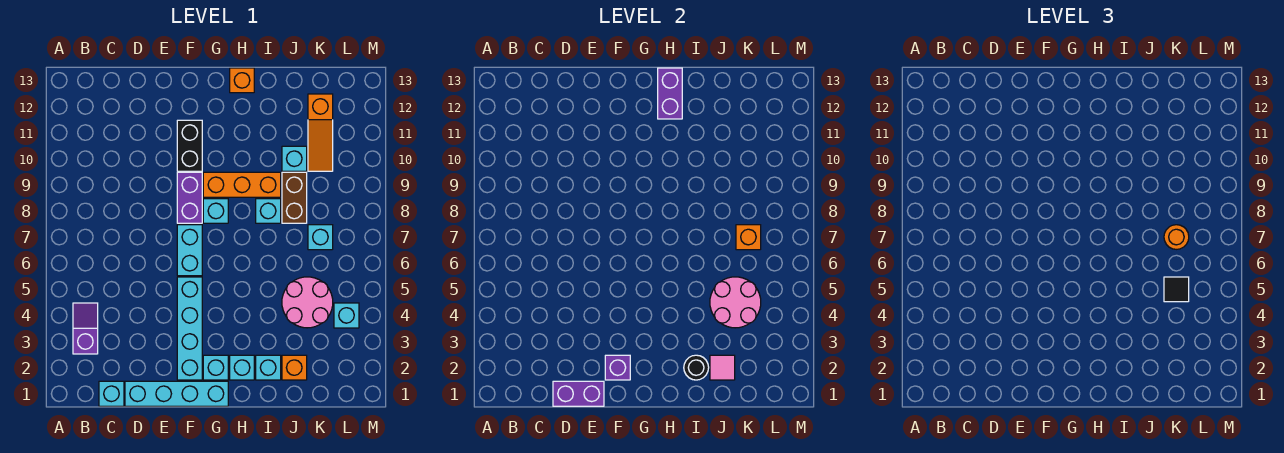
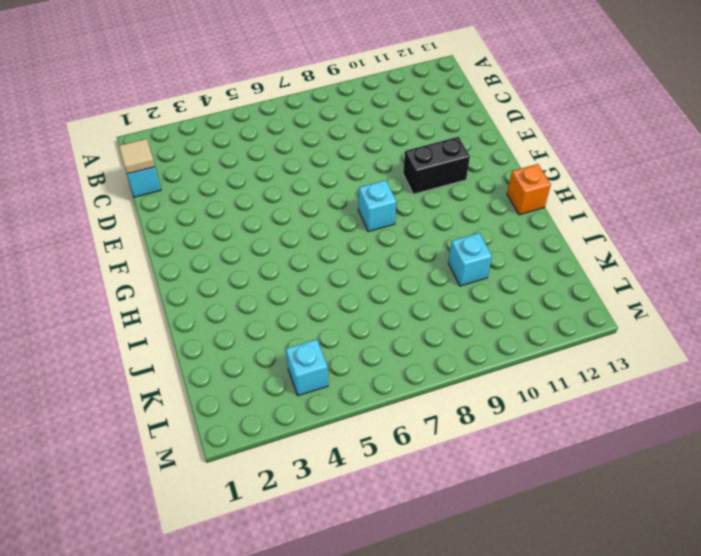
tan tile C1 level 2 -> none
none -> purple slope B3:B4 level 1 top 3
none -> cyan brick D1:G1 level 1
none -> cyan brick F2:F5 level 1
none -> cyan brick F6:F7 level 1

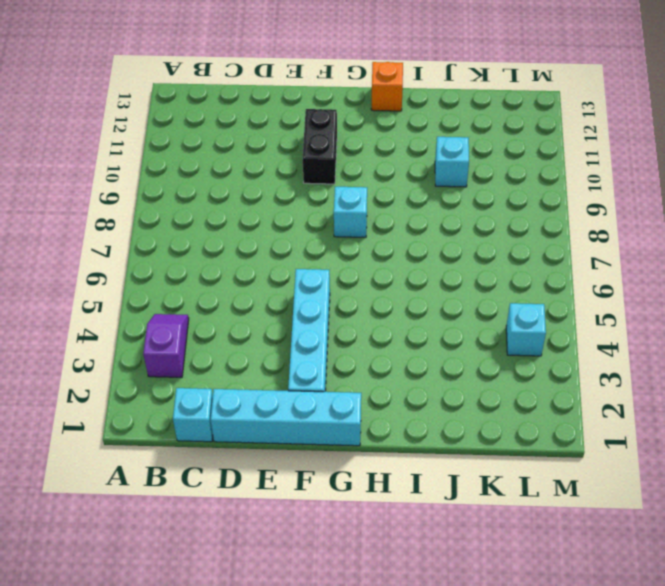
none -> cyan brick F6:F7 level 1
none -> purple brick F8:F9 level 1
none -> cyan brick G2 level 1
none -> orange brick G9:I9 level 1

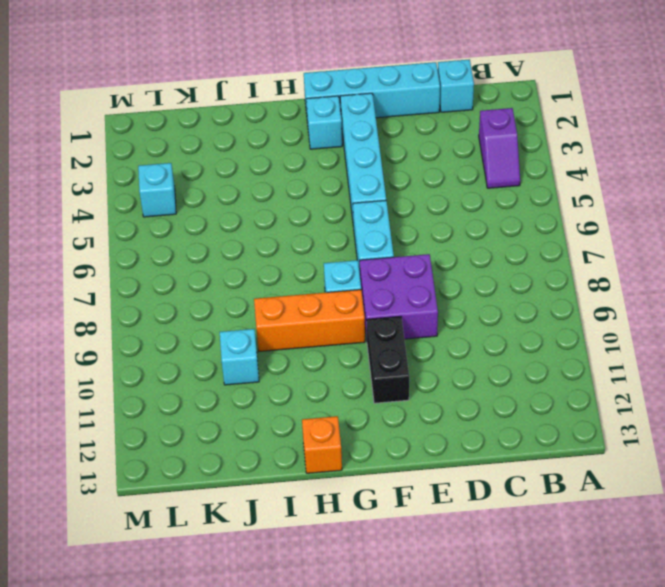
purple brick E8:F9 level 1 -> purple brick F8:F9 level 1
none -> cyan brick H2 level 1
none -> cyan brick I2 level 1
none -> cyan brick I8 level 1
none -> orange brick J2 level 1

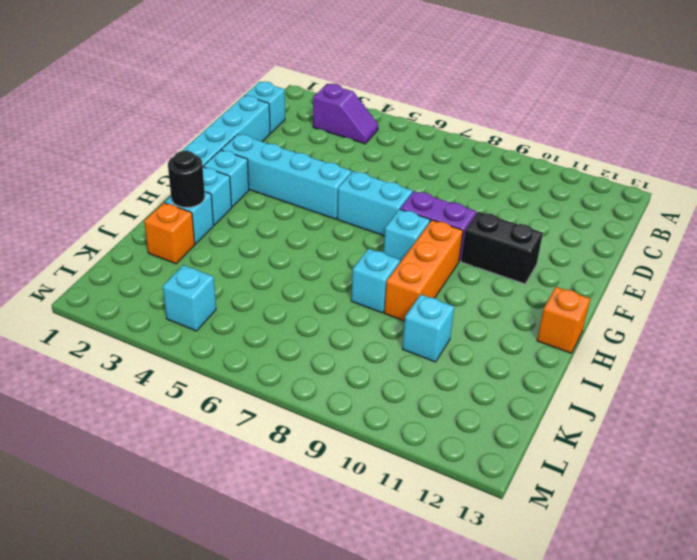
none -> pink round brick J4:K5 level 1
none -> brown brick J8:J9 level 1
none -> cyan brick K7 level 1
none -> orange slope K10:K12 level 1 top 12

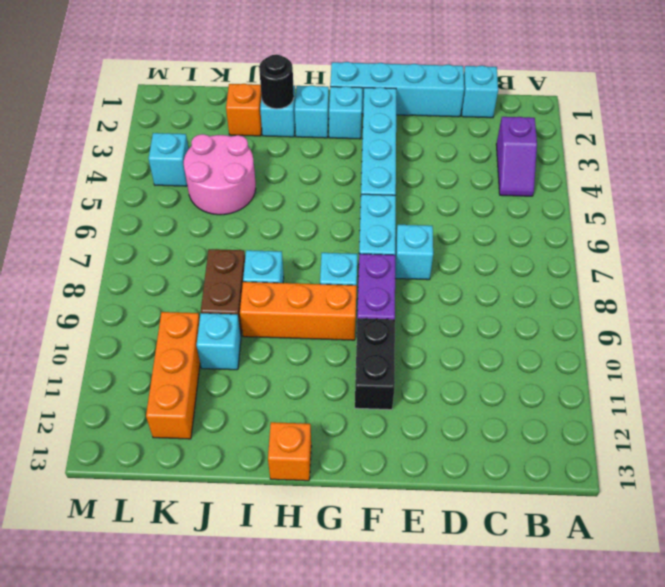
cyan brick E7 level 1 -> cyan brick K7 level 1
orange brick K10:K12 level 1 -> orange slope K10:K12 level 1 top 12
none -> purple brick D1:E1 level 2
none -> purple brick F2 level 2
none -> purple brick H12:H13 level 2
none -> pink tile J2 level 2

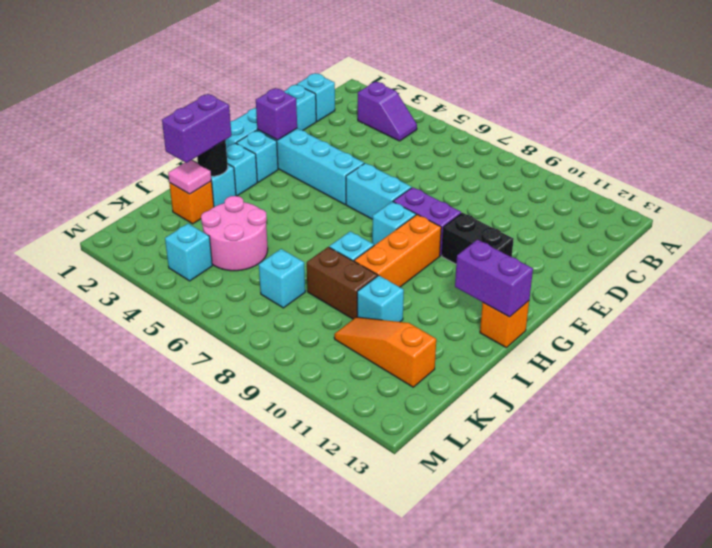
purple brick I2:J2 level 3 -> purple brick D1:E1 level 2
none -> pink round brick J4:K5 level 2
none -> orange brick K7 level 2
none -> black tile K5 level 3
none -> orange round brick K7 level 3

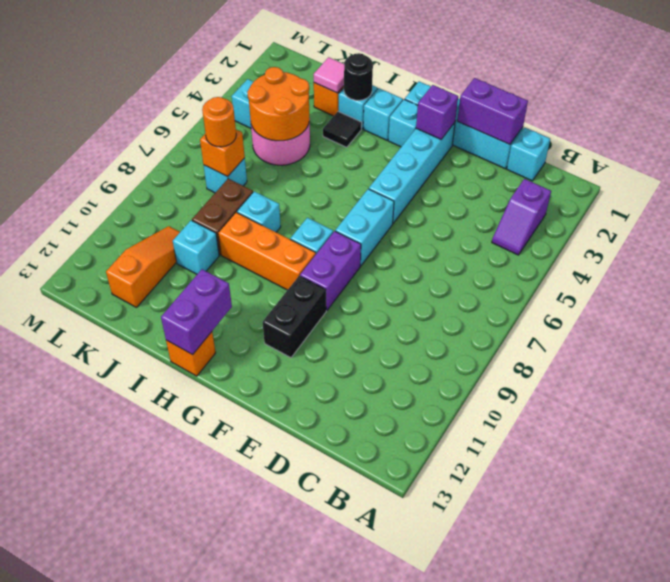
black tile I3 level 1 -> black tile K5 level 3
orange round brick J4:K5 level 2 -> pink round brick J4:K5 level 2

